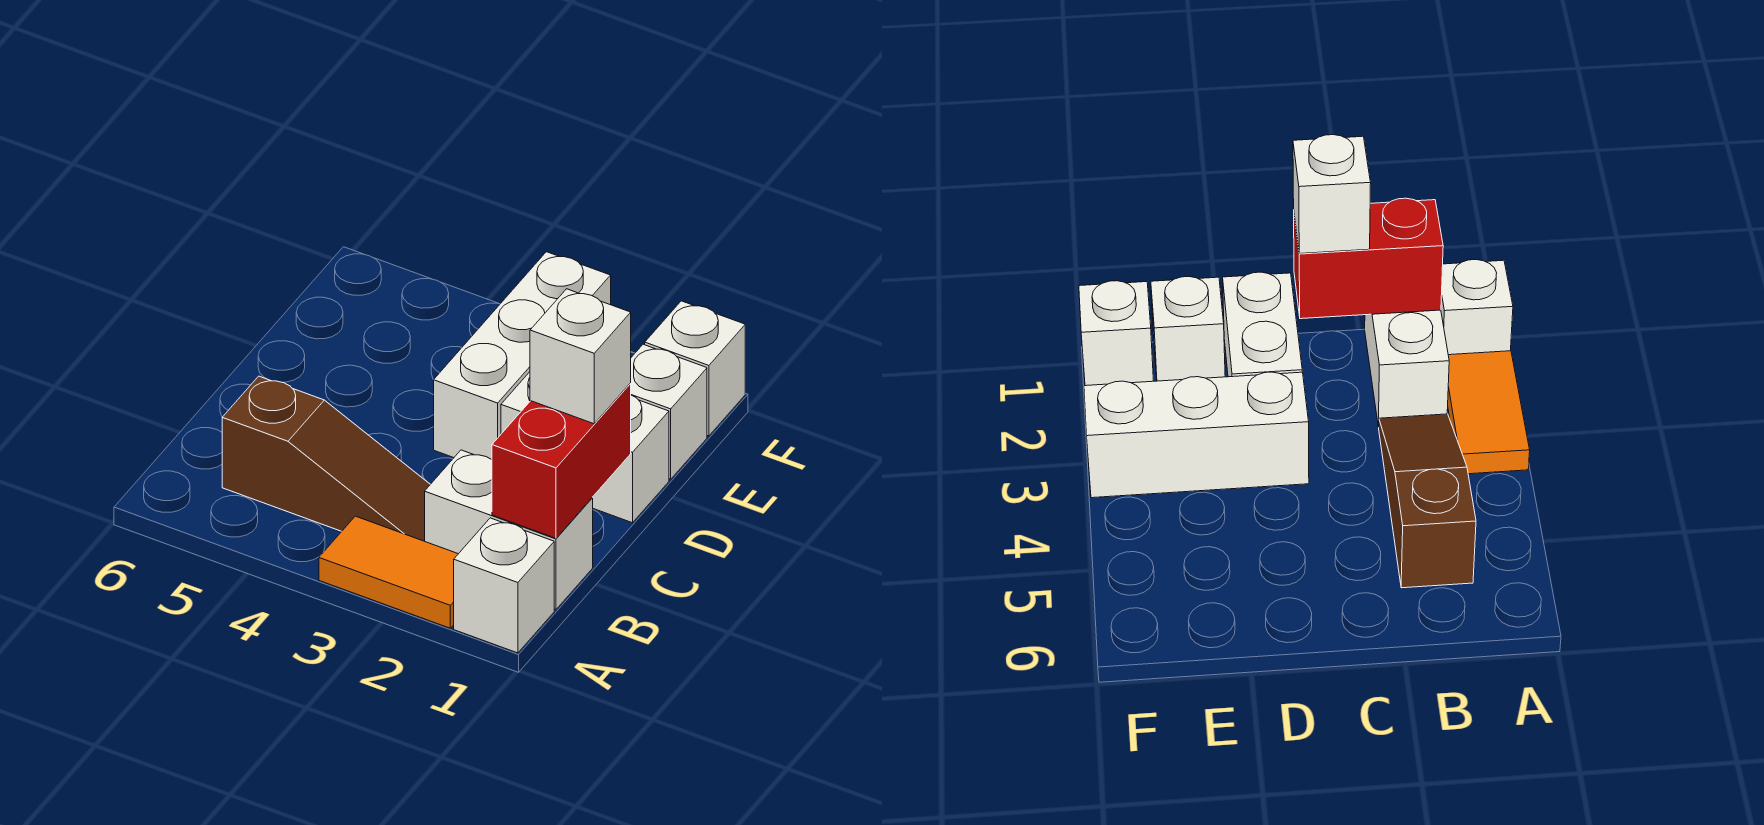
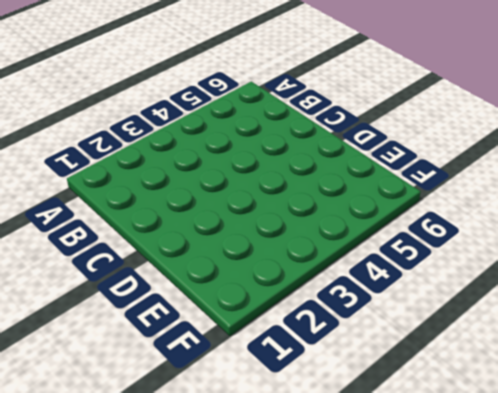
none -> white brick A1 level 1
none -> orange tile A2:A3 level 1

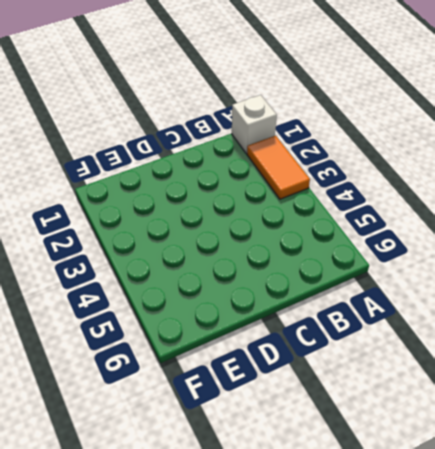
none -> white brick B1:B2 level 1
none -> brown slope B3:B5 level 1 top 5

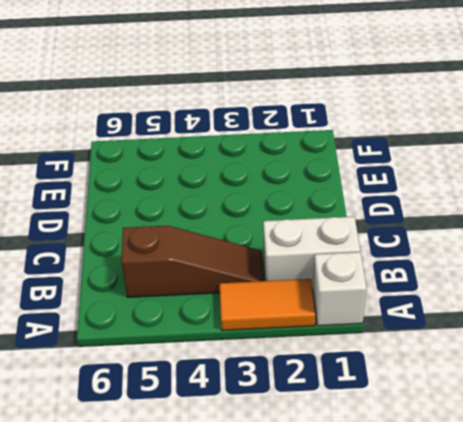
none -> white brick D1:D2 level 1
none -> white brick D3:F3 level 1

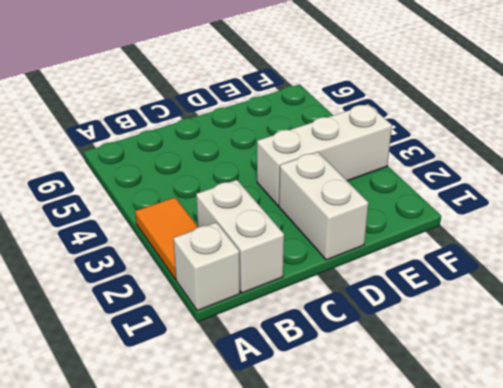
none -> brown slope B3:B5 level 1 top 5
none -> white brick E1 level 1

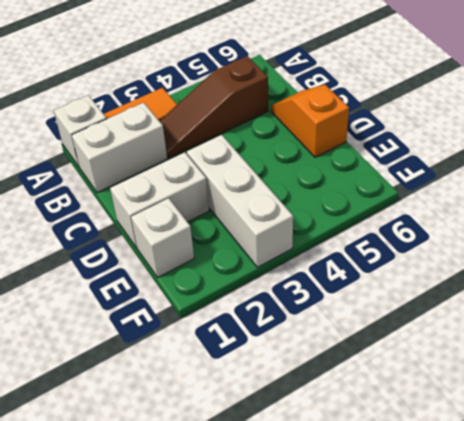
orange slope C6:D6 level 1 top D -> none
none -> white brick F1 level 1
none -> red brick B1:C1 level 2

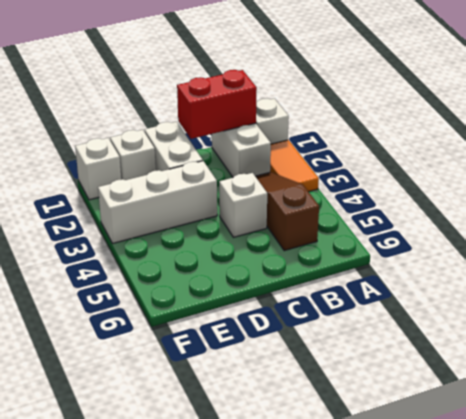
white brick C4 level 1 -> white brick C1 level 3

